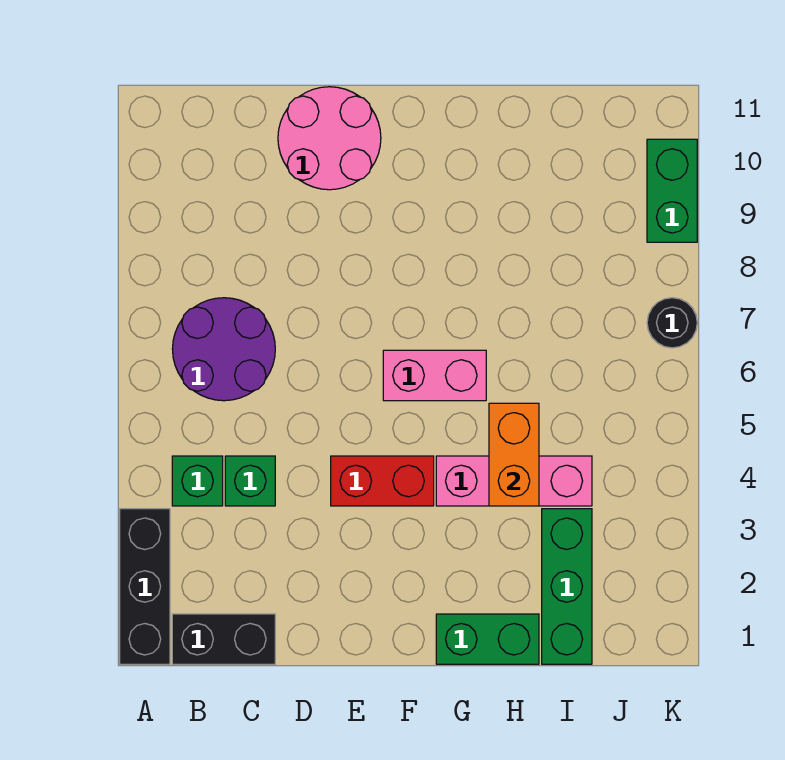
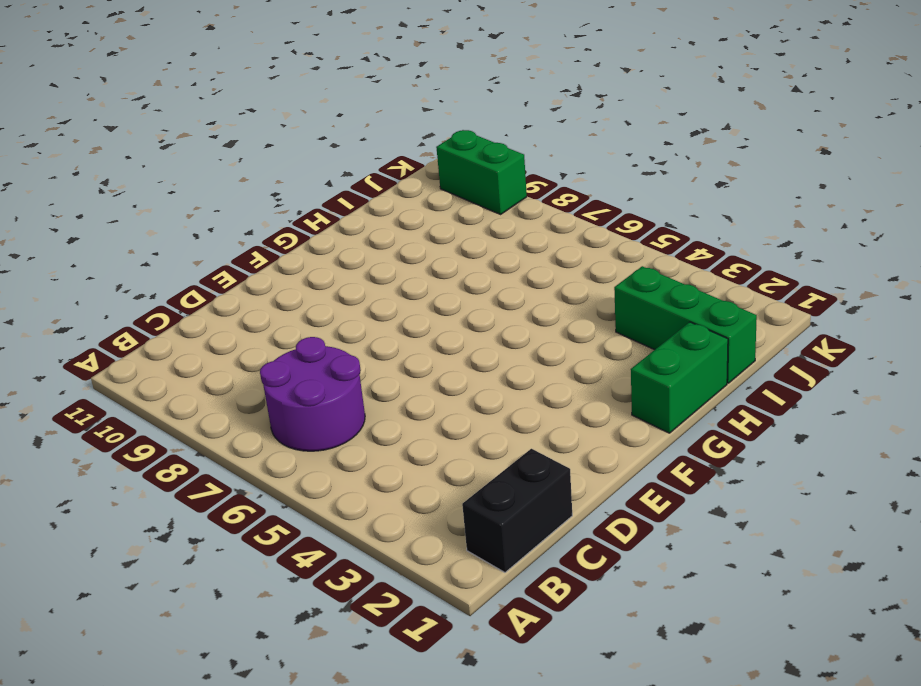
none -> black brick A1:A3 level 1
none -> green brick B4 level 1
none -> green brick C4 level 1

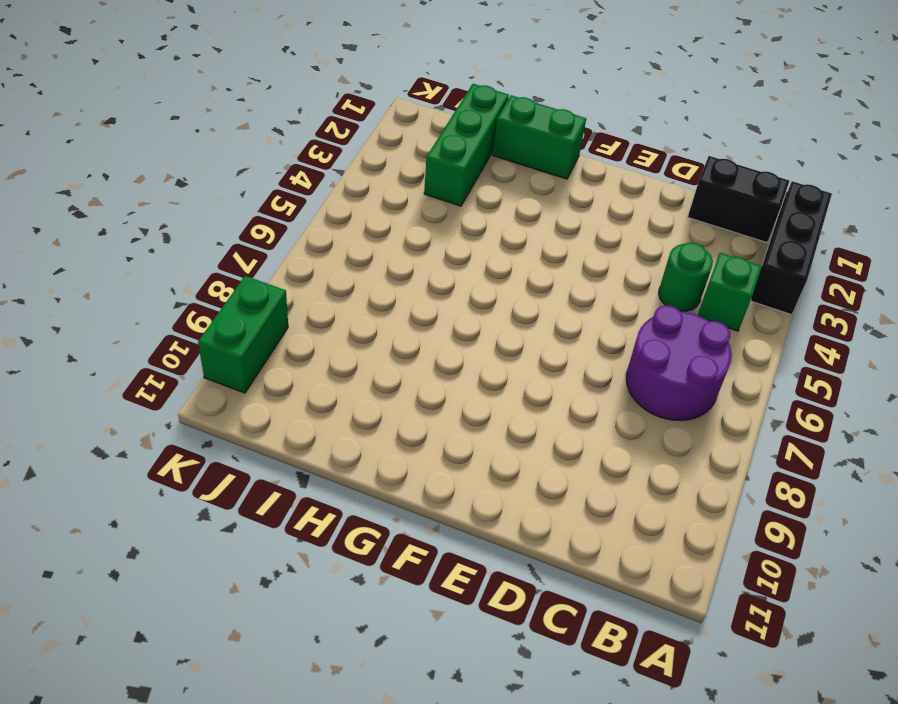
green round brick C4 level 1 -> green brick C4 level 1
none -> pink round brick D10:E11 level 1
none -> red brick E4:F4 level 1
none -> pink brick F6:G6 level 1

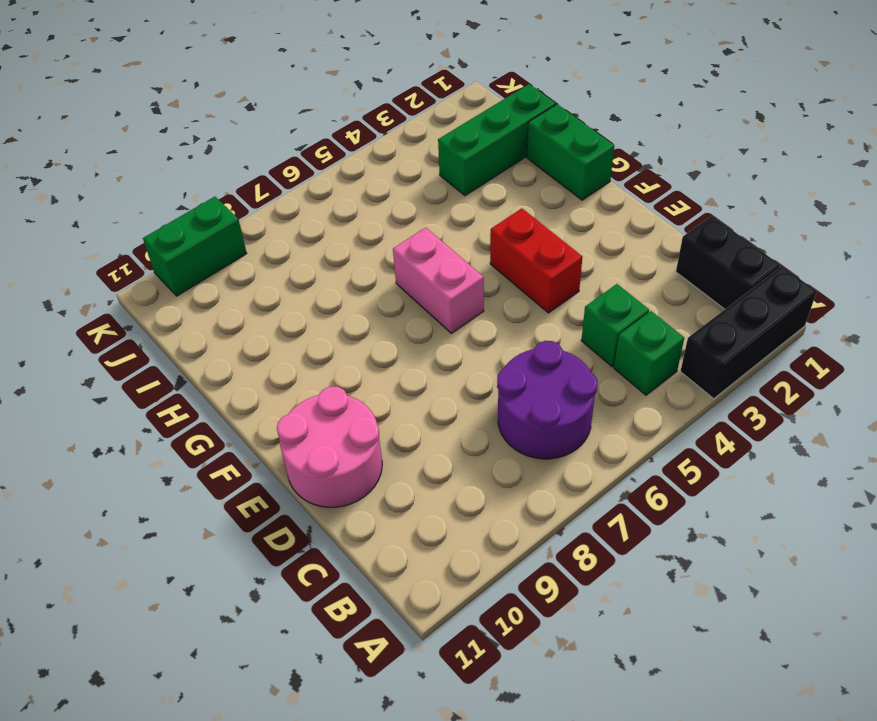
none -> pink brick G4:I4 level 1
none -> black round brick K7 level 1
none -> orange brick H4:H5 level 2

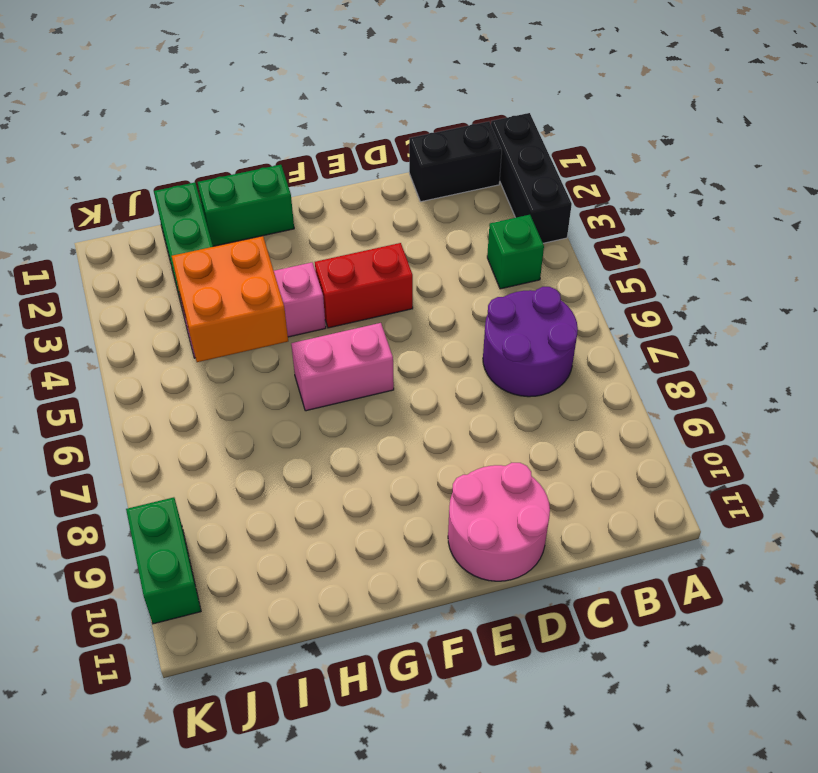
orange brick H4:I5 level 2 -> orange brick H4:H5 level 2
none -> green brick C4 level 1
none -> black round brick K7 level 1

